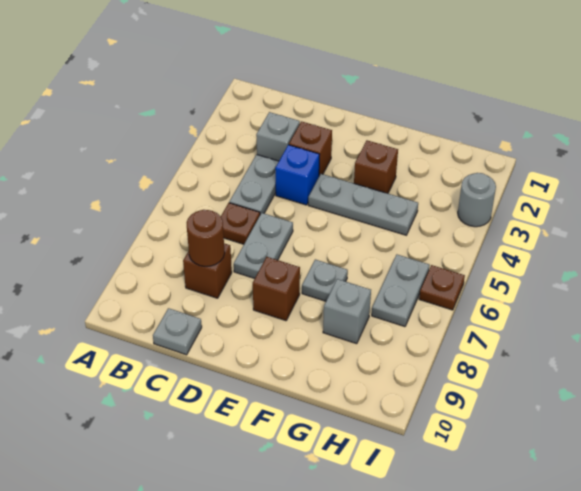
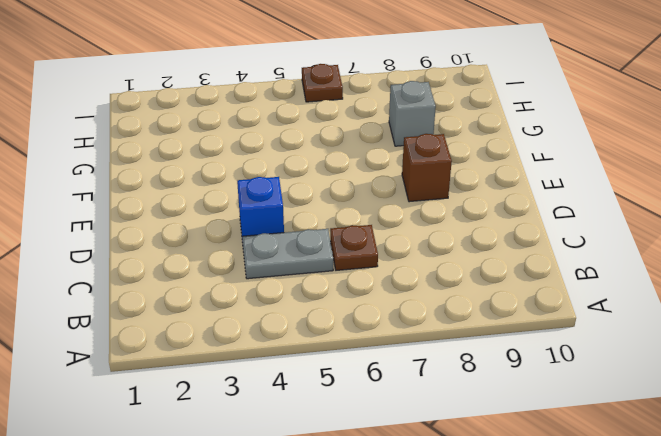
none -> grey brick C3 level 1
none -> brown brick C8 level 1
none -> grey plate C10 level 1

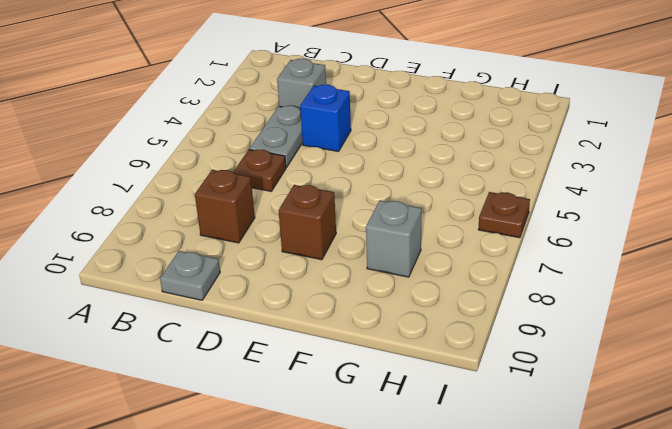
none -> brown brick D3 level 1
none -> grey plate D6:D7 level 1
none -> grey plate E4:G4 level 1

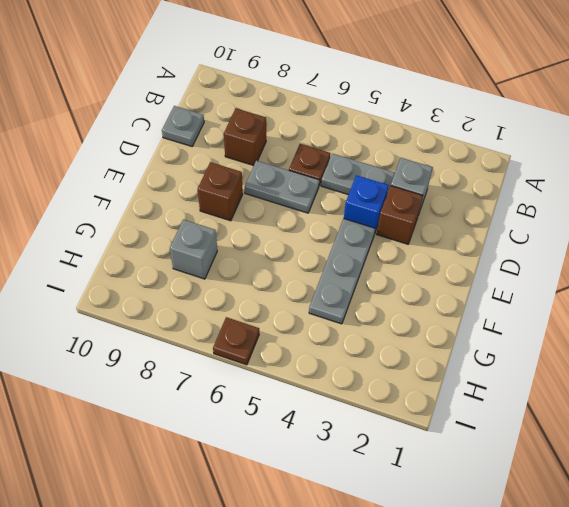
none -> brown brick F3 level 1
none -> grey plate F7 level 1
none -> grey plate H6:H7 level 1

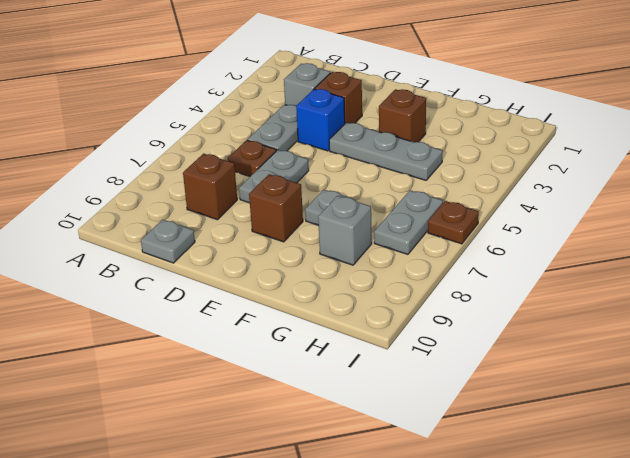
none -> grey round brick I3 level 1
none -> brown round brick C8 level 2

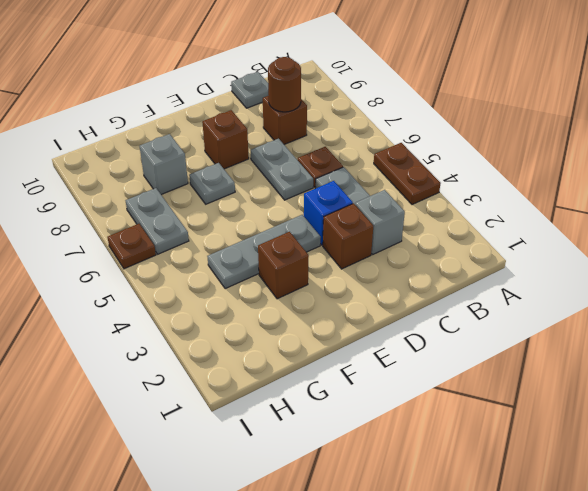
brown plate A4:A5 level 1 -> none
none -> grey round brick I3 level 1

